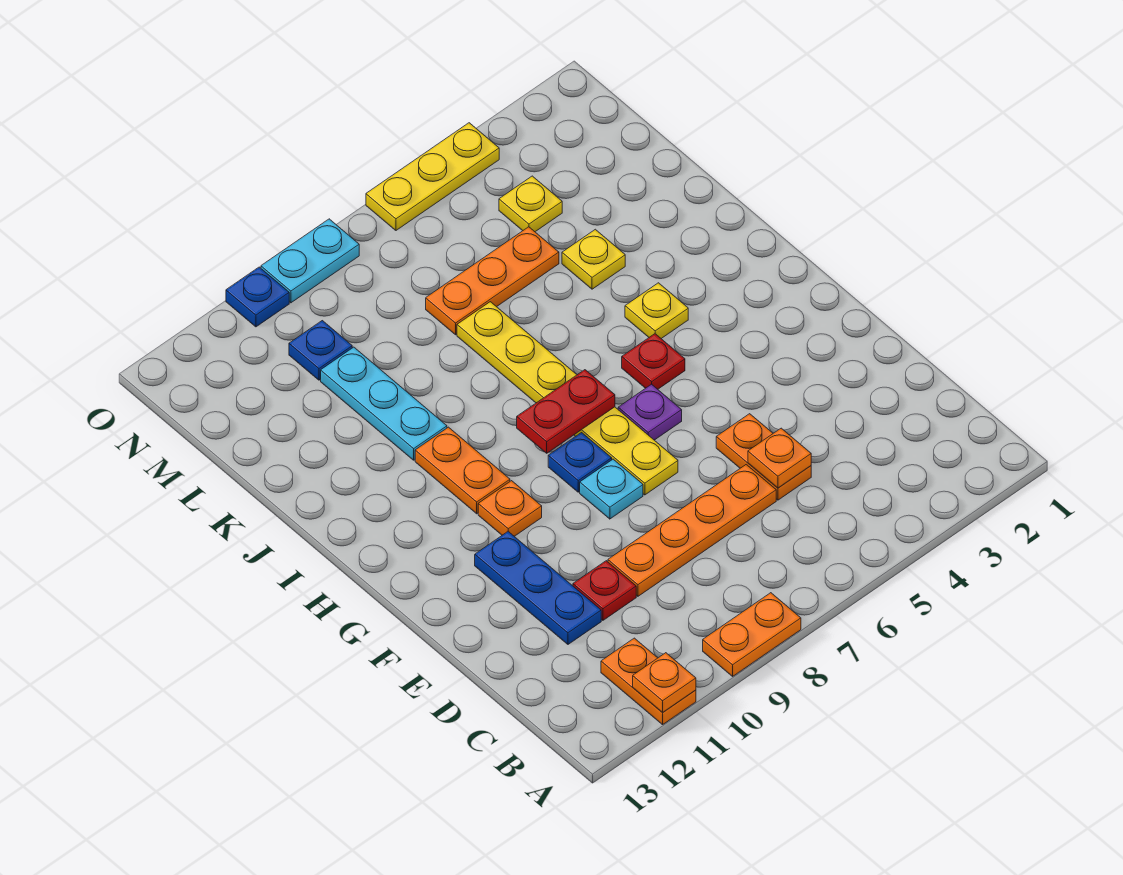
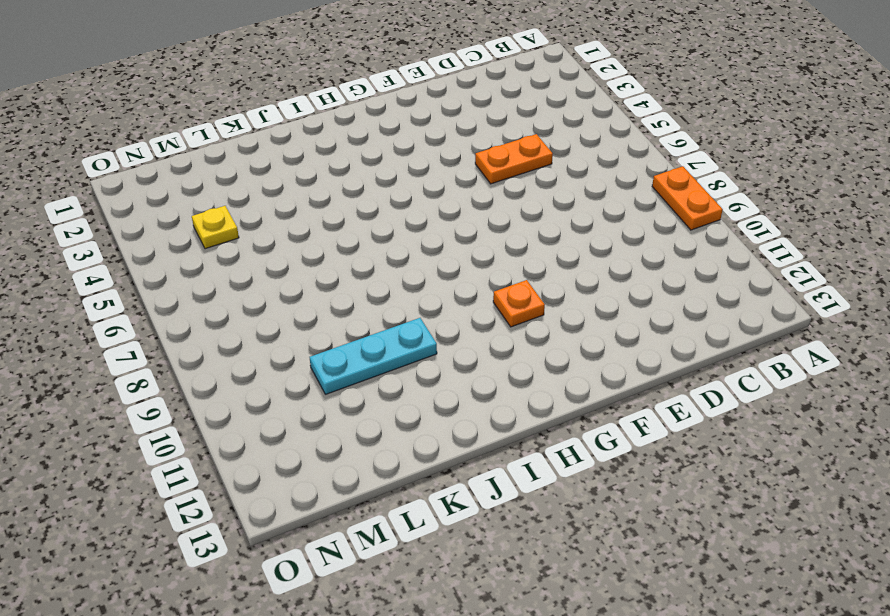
none -> orange plate A11:B11 level 1
none -> orange plate D6:D9 level 1
none -> red plate D10 level 1

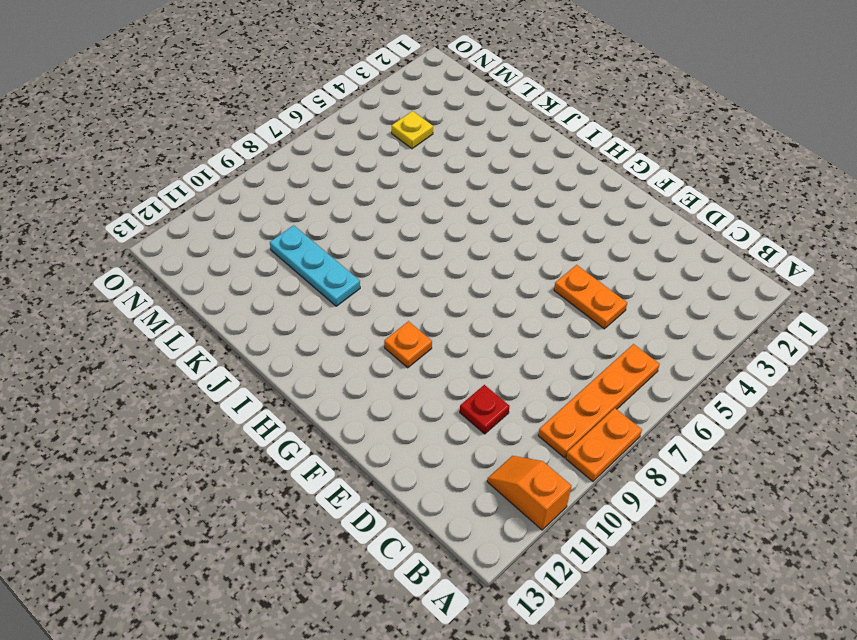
orange slope A11:B11 level 1 top A -> orange plate A11:B11 level 1
orange plate B6:B9 level 1 -> orange plate D6:D9 level 1
none -> blue plate D11:F11 level 1
none -> yellow plate F7:K7 level 1
none -> cyan plate F8 level 1

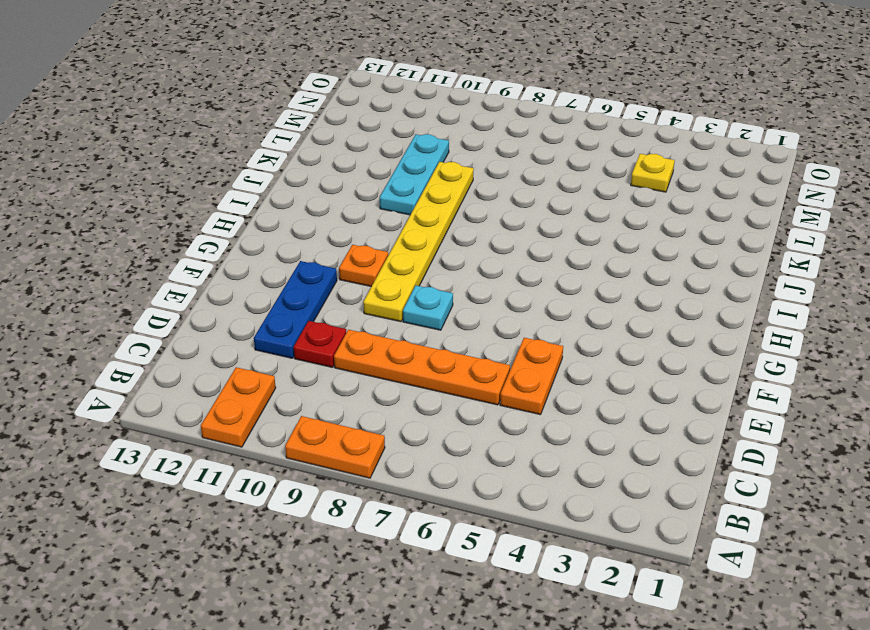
yellow plate F9:K9 level 1 -> yellow plate F7:K7 level 1
none -> purple plate G6 level 1
none -> blue plate G8 level 1
none -> red plate H5 level 1

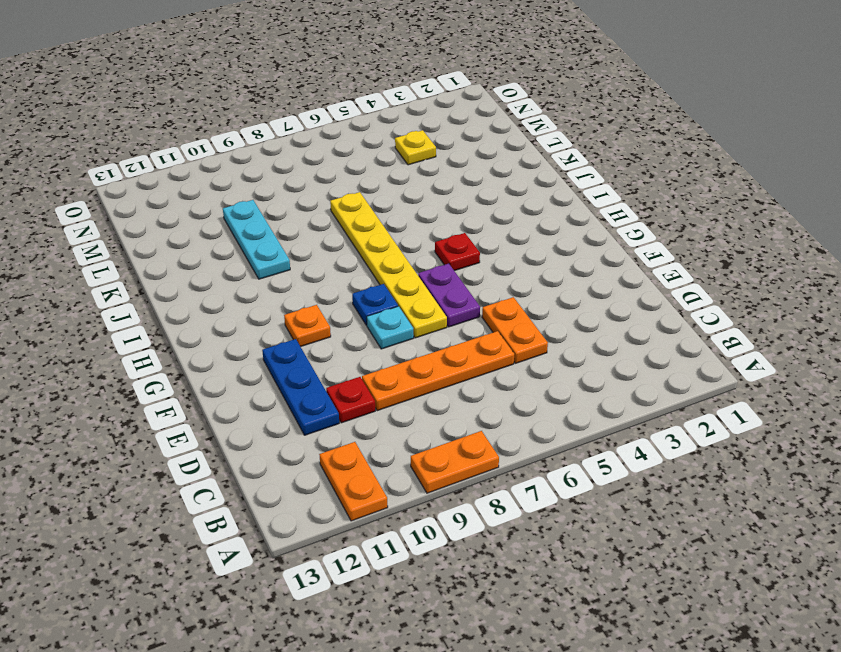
purple plate F6:G6 level 1 -> purple plate G6 level 1
none -> orange plate H10:I10 level 1
none -> yellow plate I4 level 1
none -> yellow plate K4 level 1

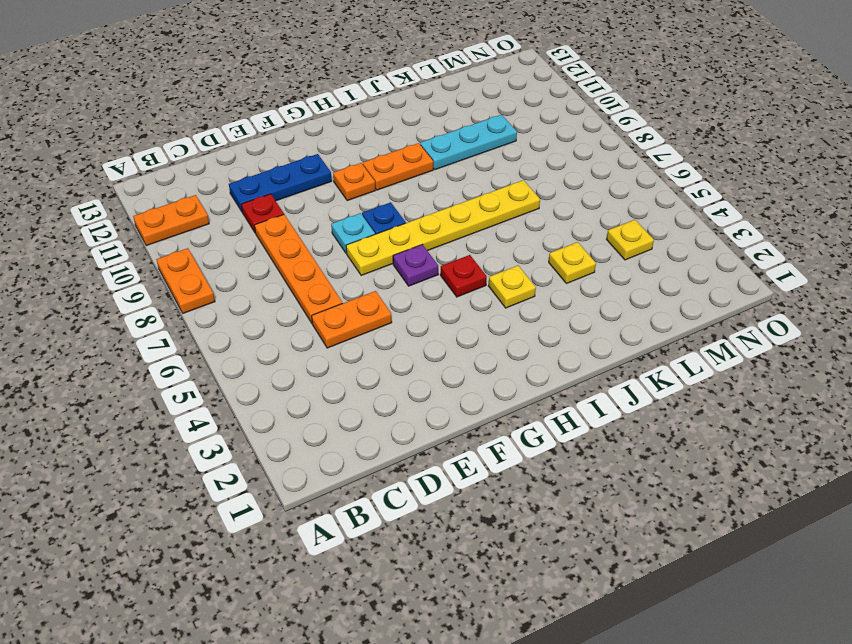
none -> orange plate L5:L7 level 1
none -> blue plate M10 level 1
none -> yellow plate O4:O6 level 1

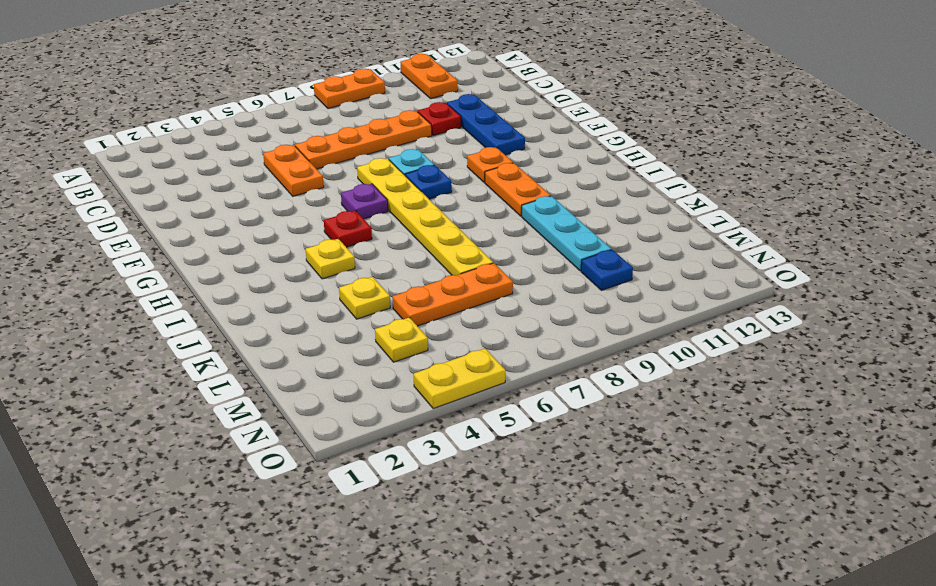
yellow plate O4:O5 level 1 -> yellow plate O4:O6 level 1
none -> cyan plate O8:O9 level 1
none -> blue plate O10 level 1
none -> orange plate A11 level 2

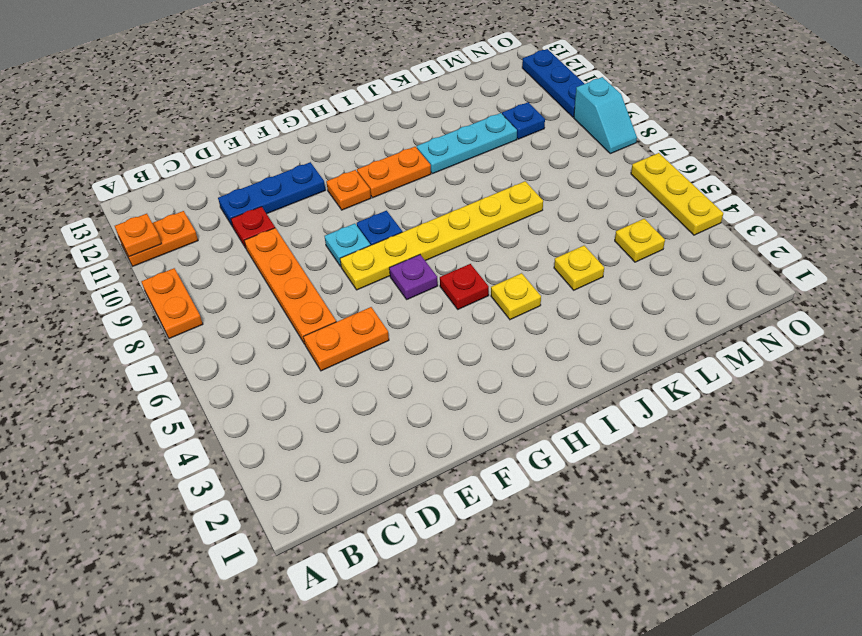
cyan slope O8:O9 level 1 top 9 -> cyan plate O8:O9 level 1
blue plate O10:O12 level 1 -> blue plate O10 level 1
none -> orange plate L5:L7 level 1
none -> orange plate D5 level 2
none -> red plate H7:H8 level 2

